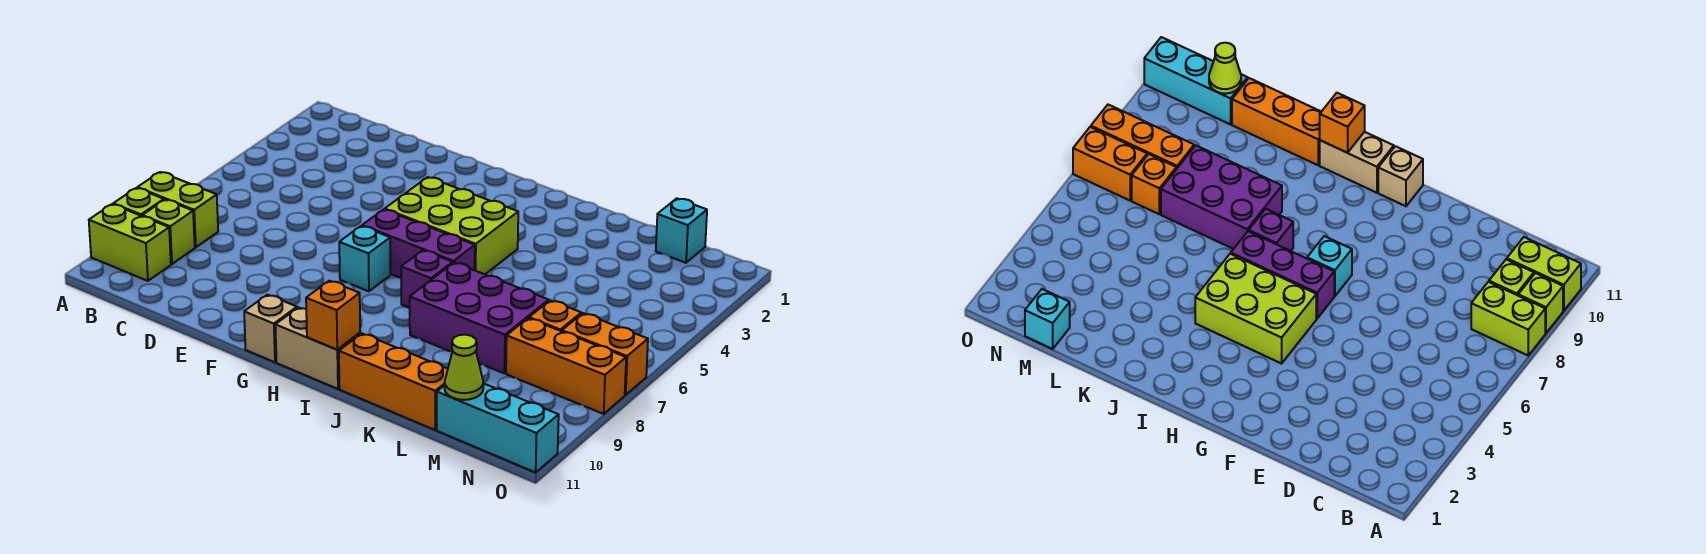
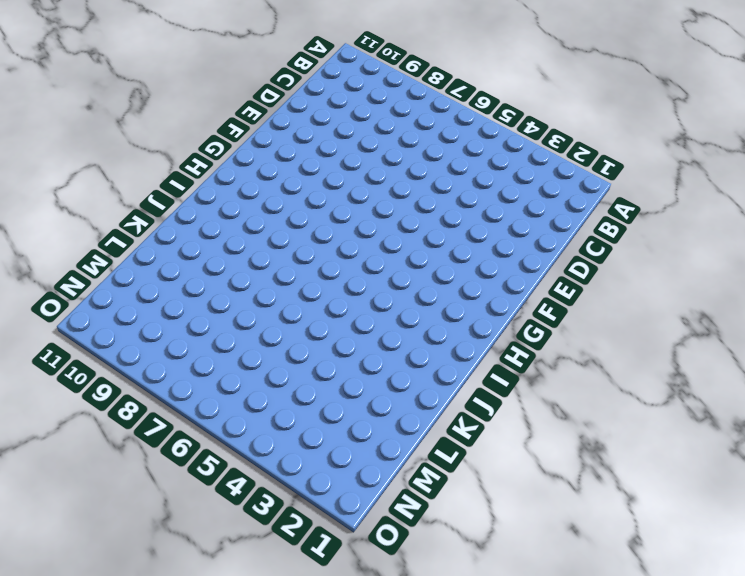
none -> lime brick A8:B8 level 1
none -> lime brick A9 level 1
none -> lime brick A10:B10 level 1

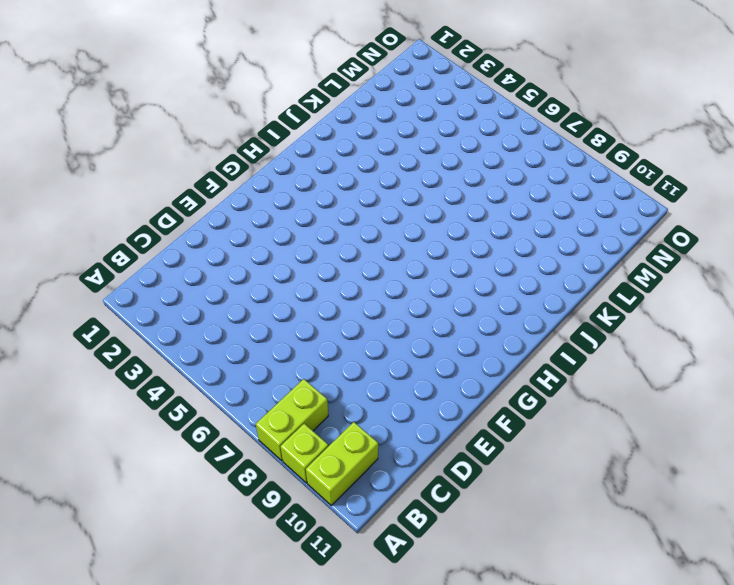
none -> lime brick B9 level 1
none -> lime brick G4:I5 level 1
none -> purple brick G6:I6 level 1

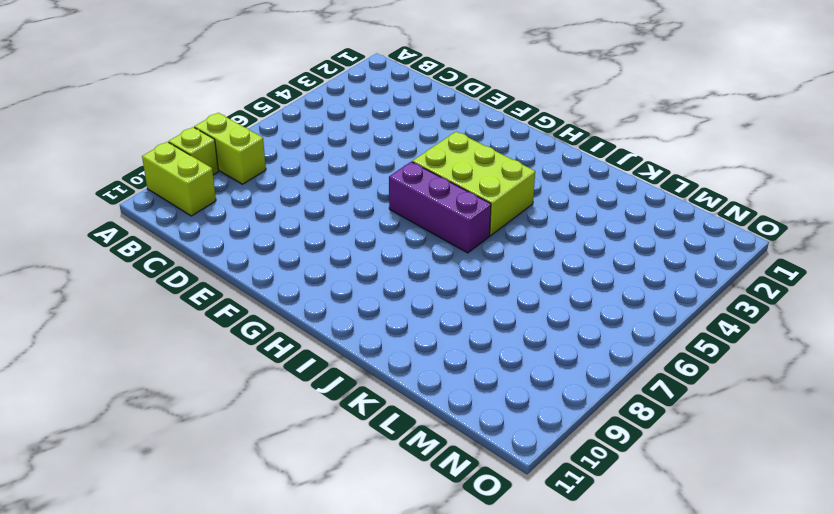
none -> lime brick B9 level 1
none -> cyan brick G7 level 1
none -> tan brick G11 level 1

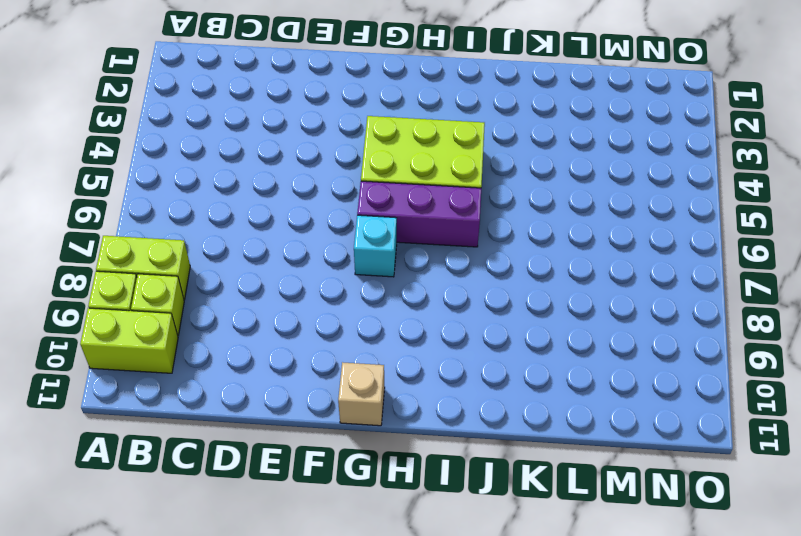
none -> tan brick H11:I11 level 1
none -> purple brick I7 level 1
none -> purple brick J7:L8 level 1

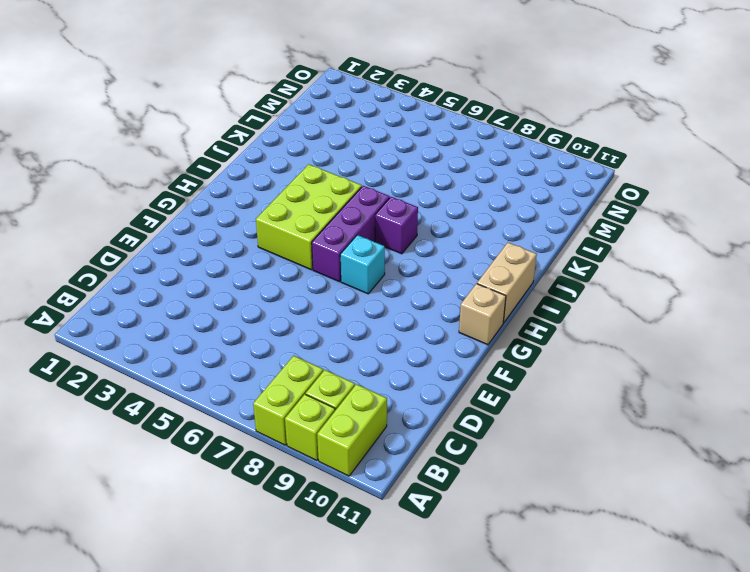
none -> purple brick J7:L8 level 1
none -> orange brick J11:L11 level 1
none -> cyan brick M1 level 1

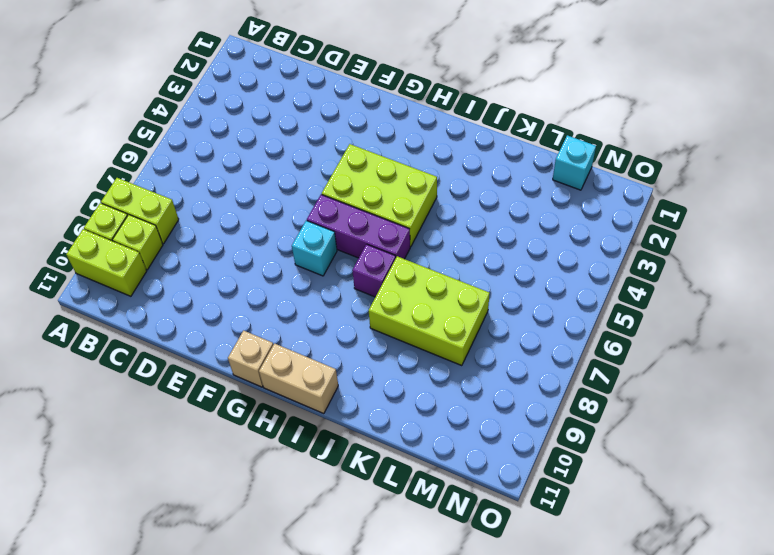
lime brick J7:L8 level 1 -> purple brick J7:L8 level 1
none -> orange brick J11:L11 level 1
none -> orange brick M7 level 1
none -> orange brick M8:O8 level 1

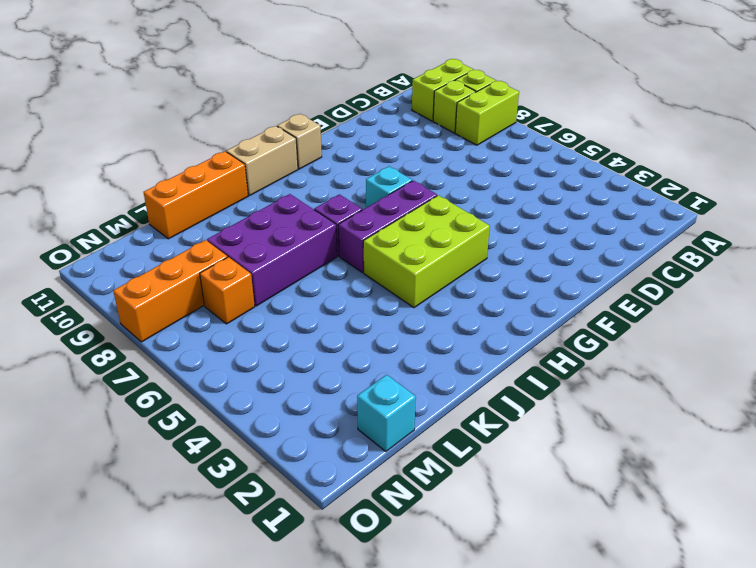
none -> cyan brick M11:O11 level 1
none -> orange brick N7:O7 level 1
none -> orange brick I11 level 2

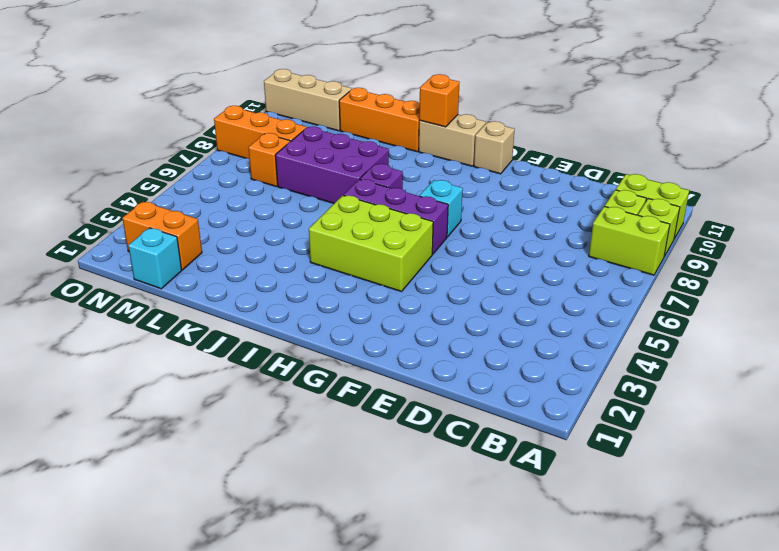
orange brick M2:N2 level 1 -> orange brick N7:O7 level 1
tan brick M11:O11 level 1 -> cyan brick M11:O11 level 1
none -> lime cone M11 level 2

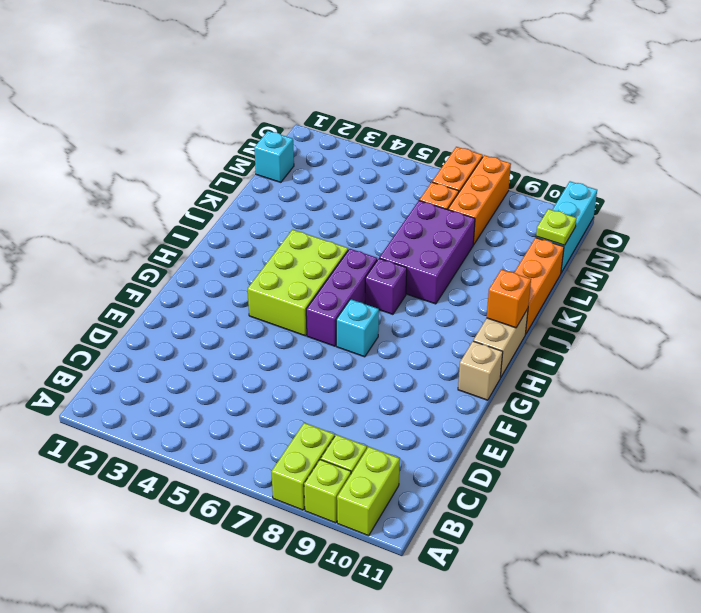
lime plate M11 level 2 -> lime cone M11 level 2

